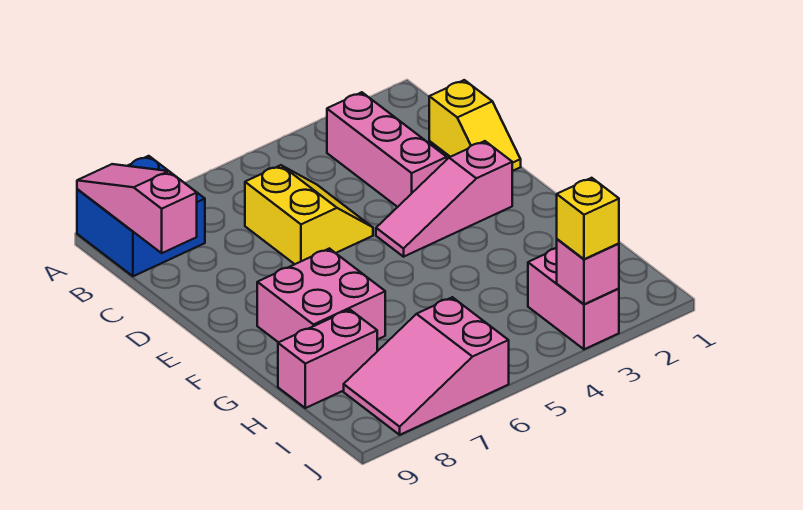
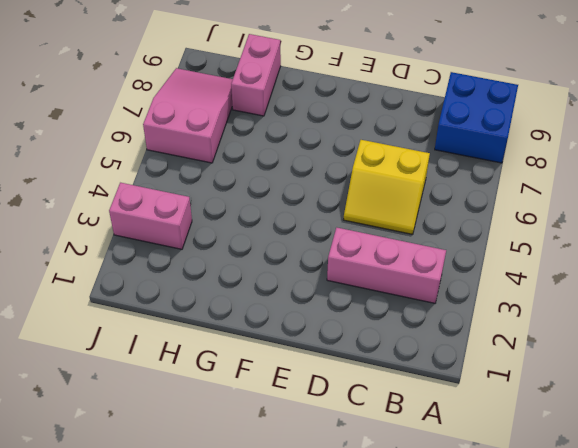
none -> yellow slope C1:D1 level 1 top C
none -> pink slope E2:E4 level 1 top 2
none -> pink brick F7:G8 level 1

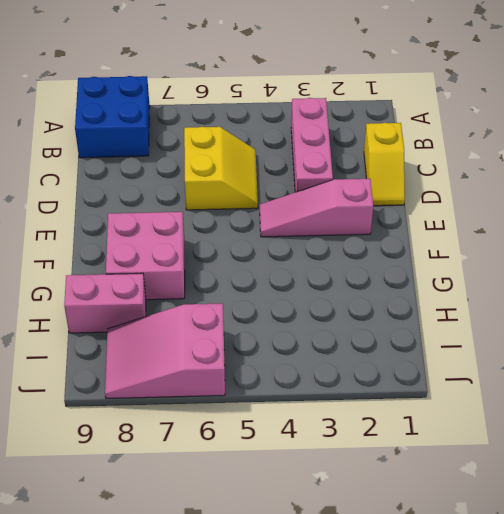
none -> pink brick I3:J3 level 1
none -> pink slope A9:C9 level 2 top C
none -> pink brick J3 level 2

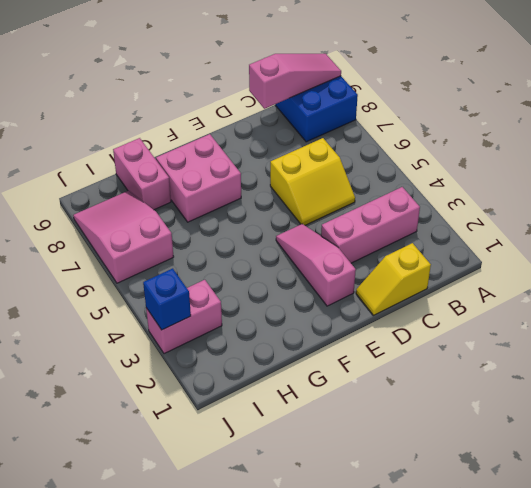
blue brick J3 level 2 -> pink brick J3 level 2
none -> yellow brick J3 level 3

